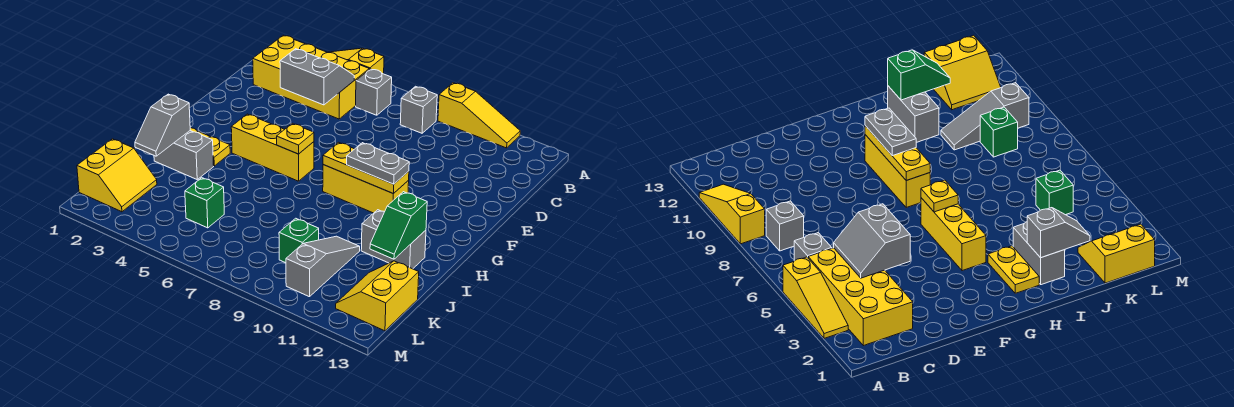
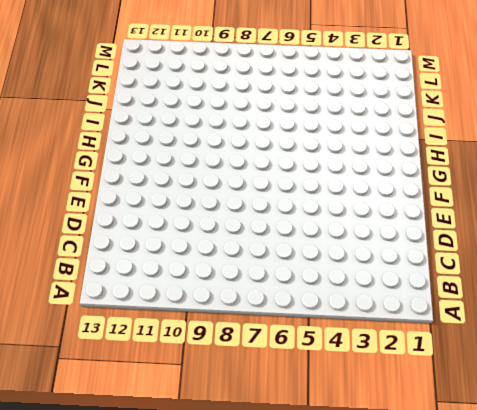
none -> yellow slope A3:A5 level 1 top 5
none -> yellow slope A9:A11 level 1 top 9
none -> yellow brick B2:C5 level 1

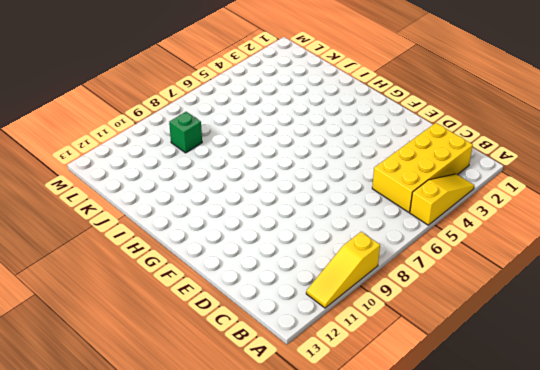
none -> grey brick B6 level 1
none -> grey brick B8 level 1
none -> yellow brick G4:G6 level 1

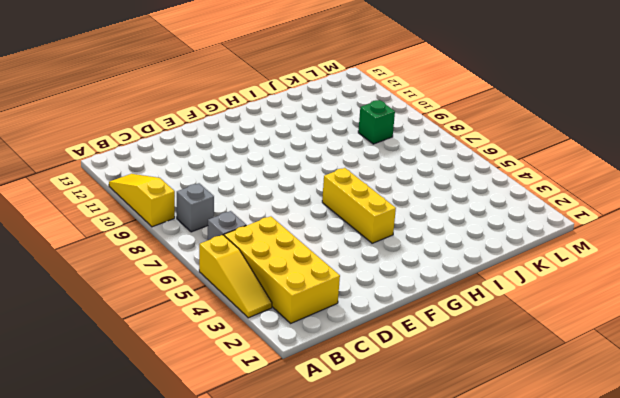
none -> yellow brick G8:G10 level 1
none -> yellow plate H2:H3 level 1
none -> grey brick I2:I3 level 1

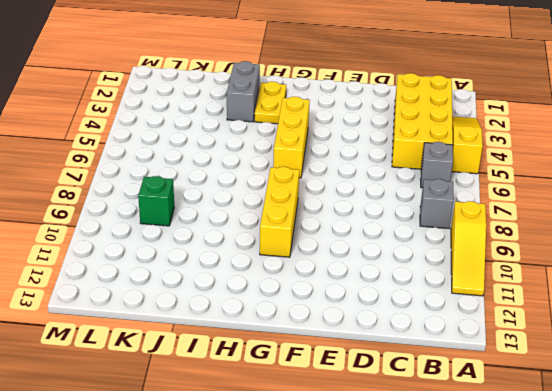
none -> grey brick I11:I12 level 1
none -> grey slope J10:L10 level 1 top L
none -> yellow slope K1:L2 level 1 top 1

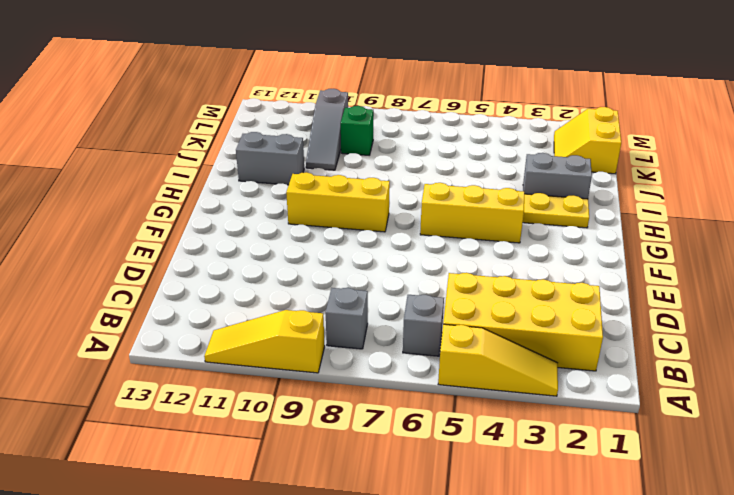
none -> green brick K5 level 1
none -> yellow slope K12:L13 level 1 top 13
none -> grey slope C4:D5 level 2 top D

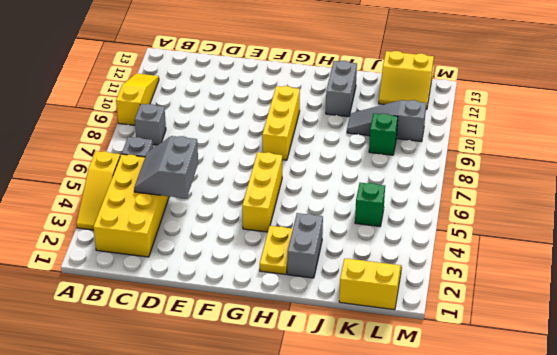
none -> yellow plate G6 level 2
none -> yellow plate G8:G10 level 2
none -> grey slope I2:J2 level 2 top I

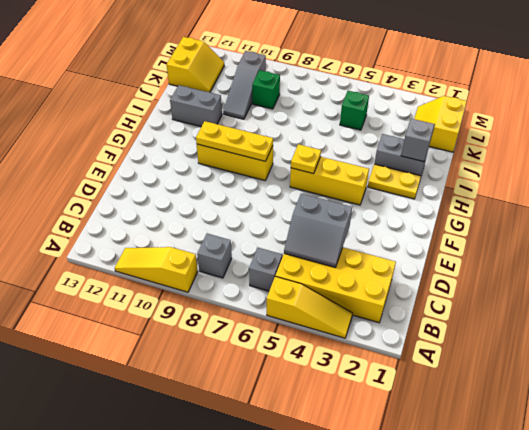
none -> green slope I12:J12 level 2 top I
none -> grey plate G9:G10 level 3

